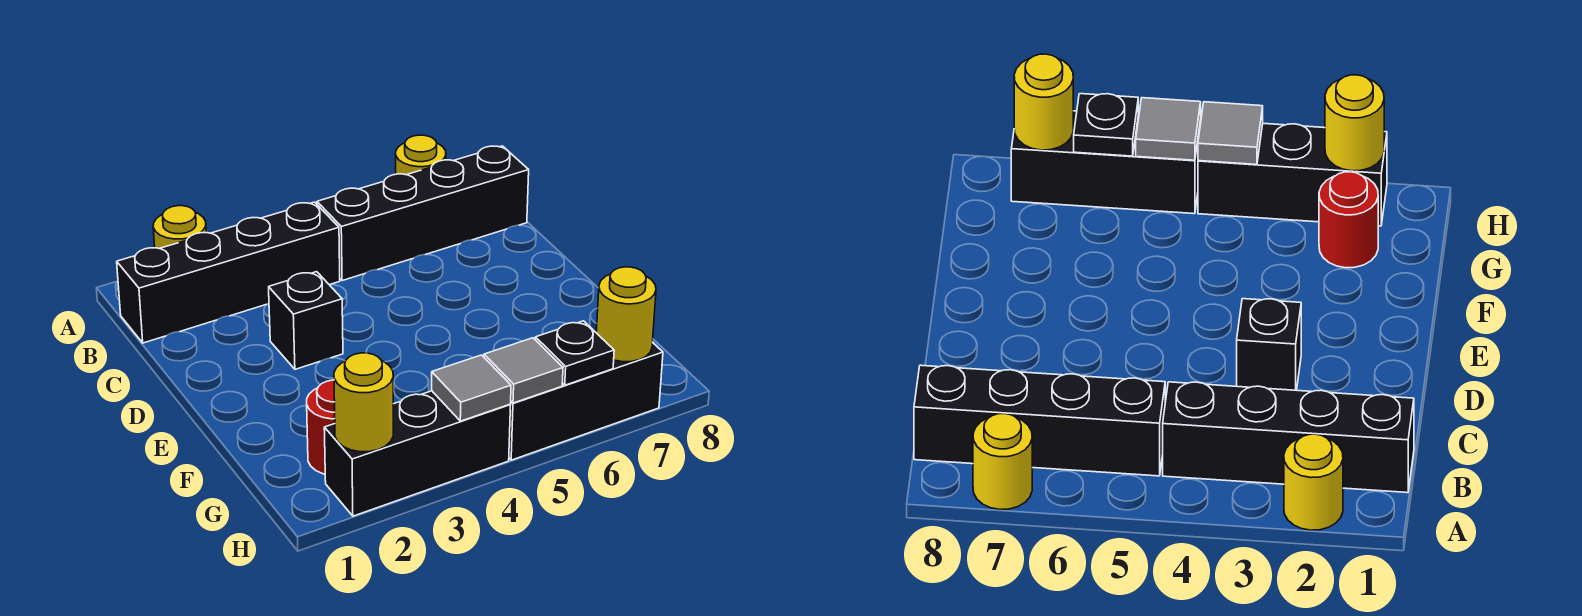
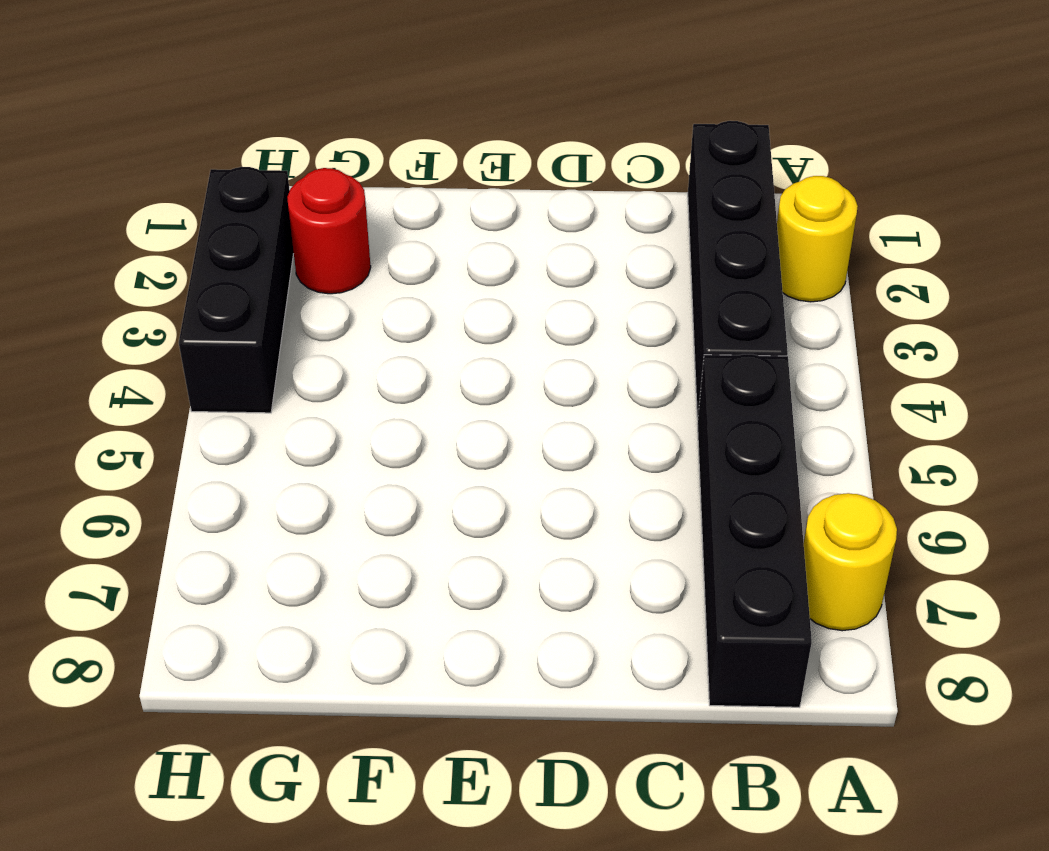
none -> black brick D3 level 1
none -> black brick H5:H7 level 1
none -> yellow round brick H2 level 2

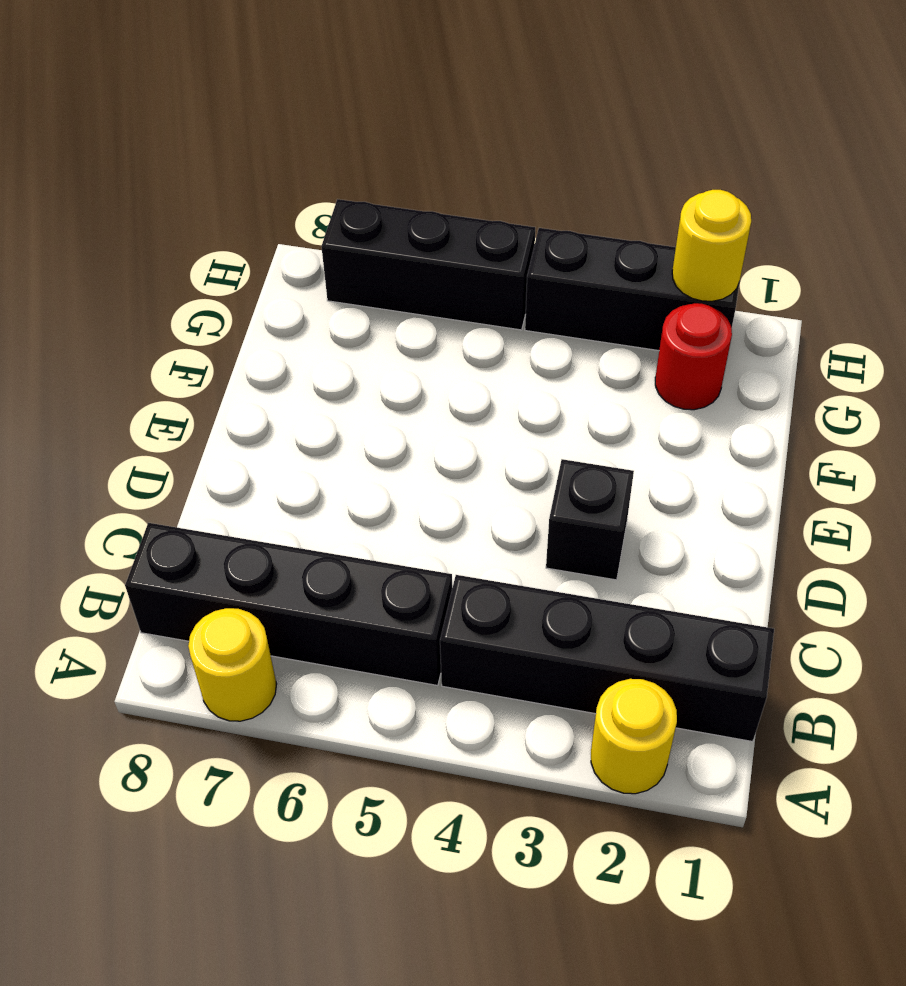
none -> grey tile H4 level 2
none -> grey tile H5 level 2
none -> black plate H6 level 2

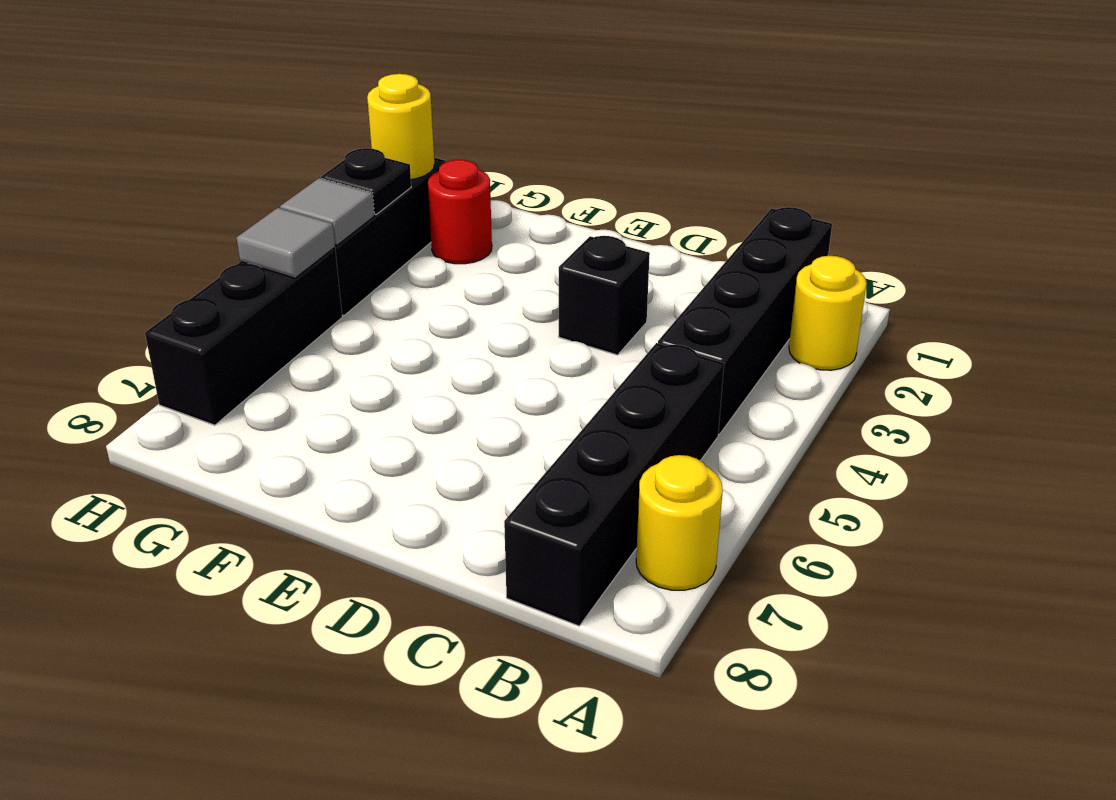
black plate H3 level 2 -> black plate H6 level 2
none -> yellow round brick H7 level 2

